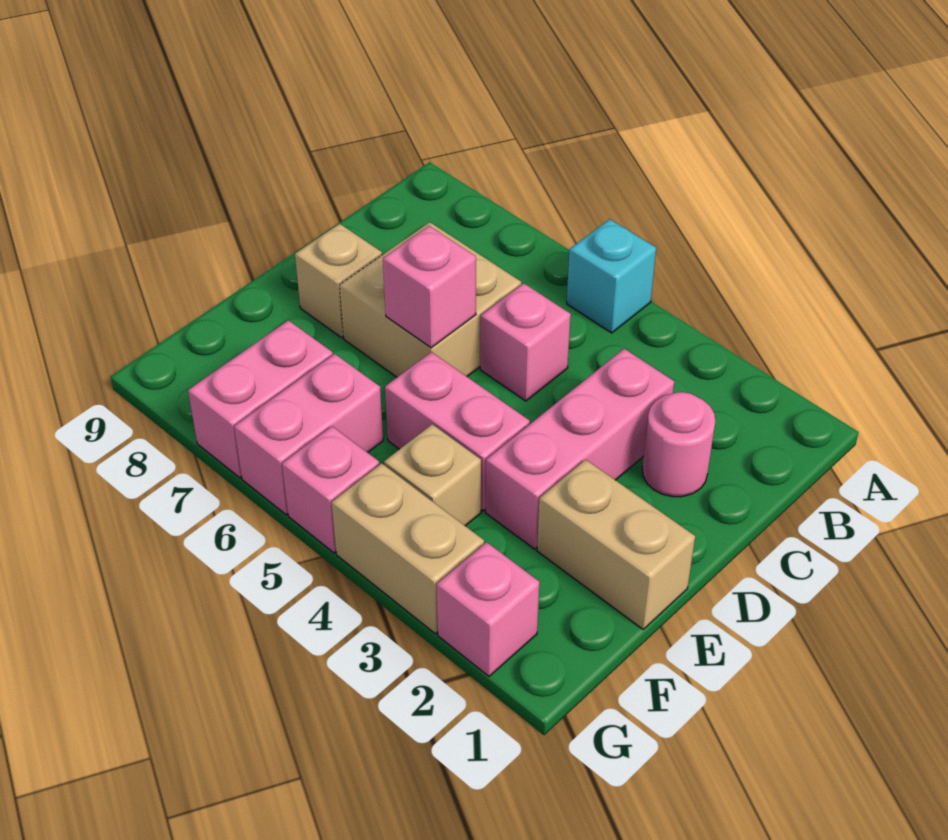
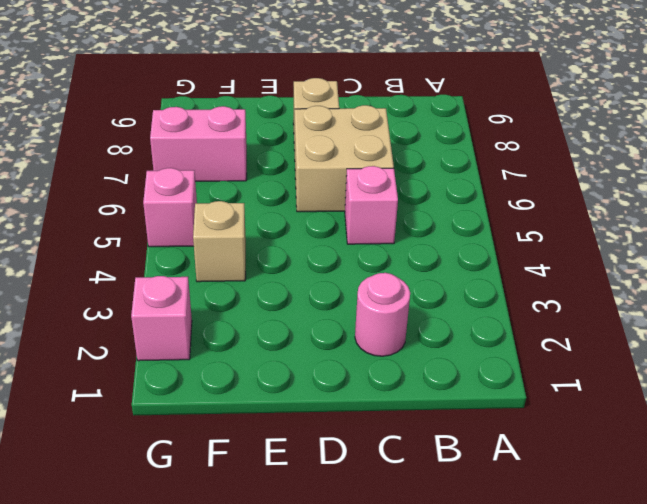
none -> cyan brick A5 level 1
none -> pink brick C3:E3 level 1
none -> tan brick E1:E2 level 1

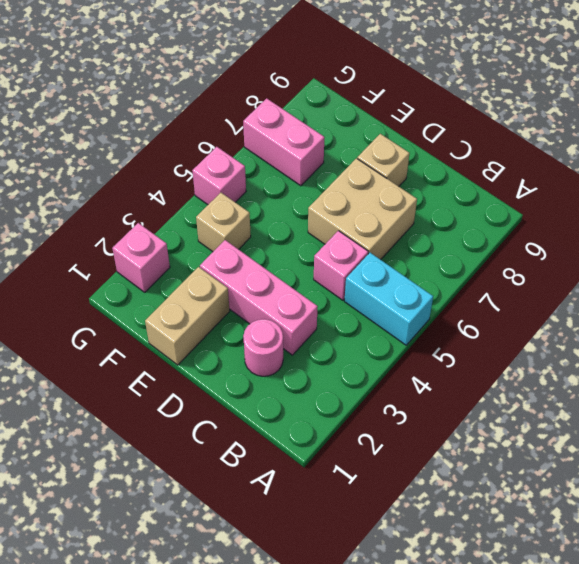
cyan brick A5:B5 level 1 -> cyan brick A5 level 1
none -> pink brick E4:E5 level 1
none -> pink brick F6:G6 level 1
none -> tan brick G3:G4 level 1

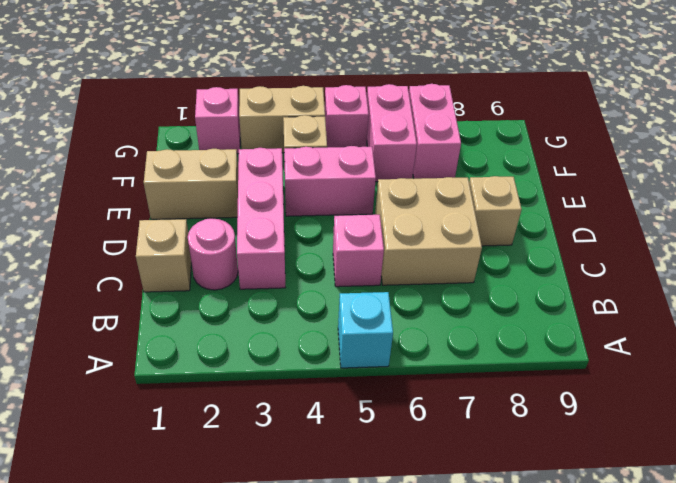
tan brick C1 level 1 -> none
none -> pink brick D6 level 2

